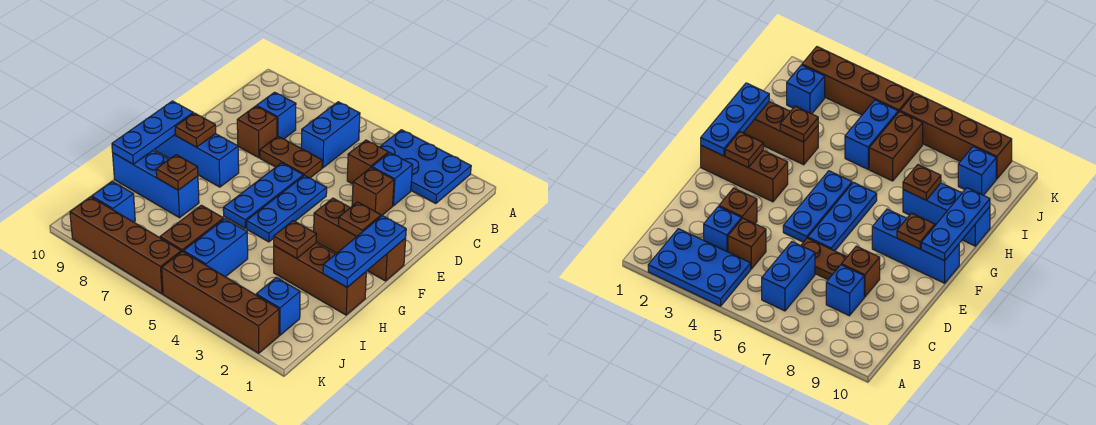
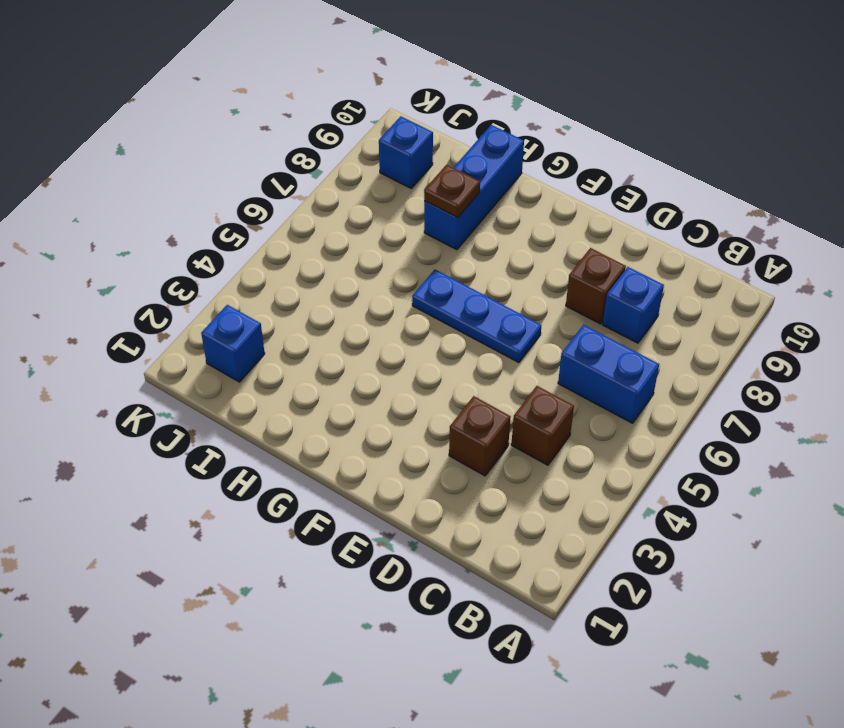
none -> blue plate A2:B4 level 1
none -> blue brick C3 level 1
none -> brown plate D6:D7 level 1

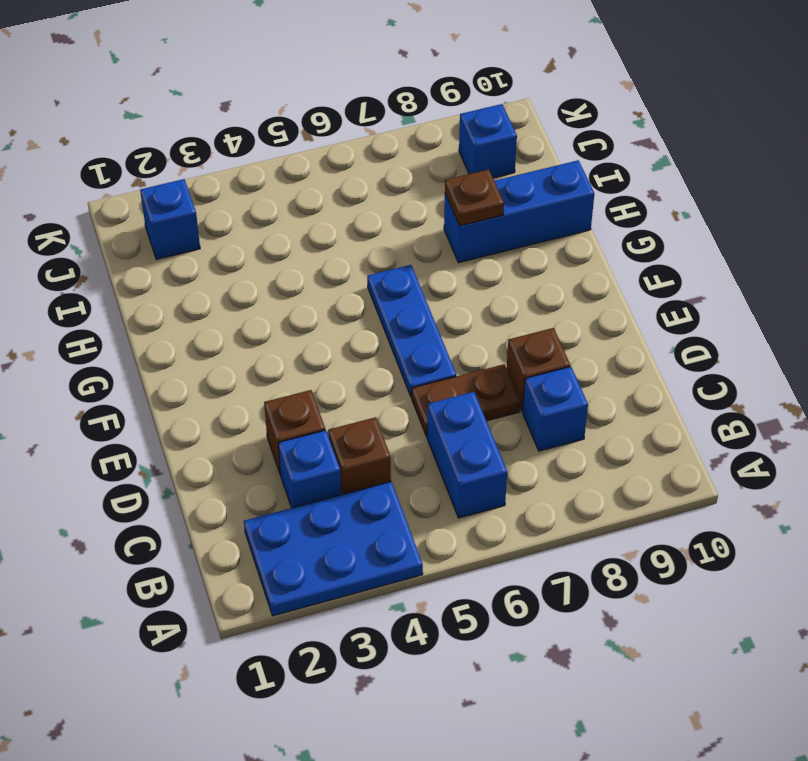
none -> blue plate E5:G5 level 1
none -> brown brick F1:F3 level 1
none -> blue brick F8:F10 level 1

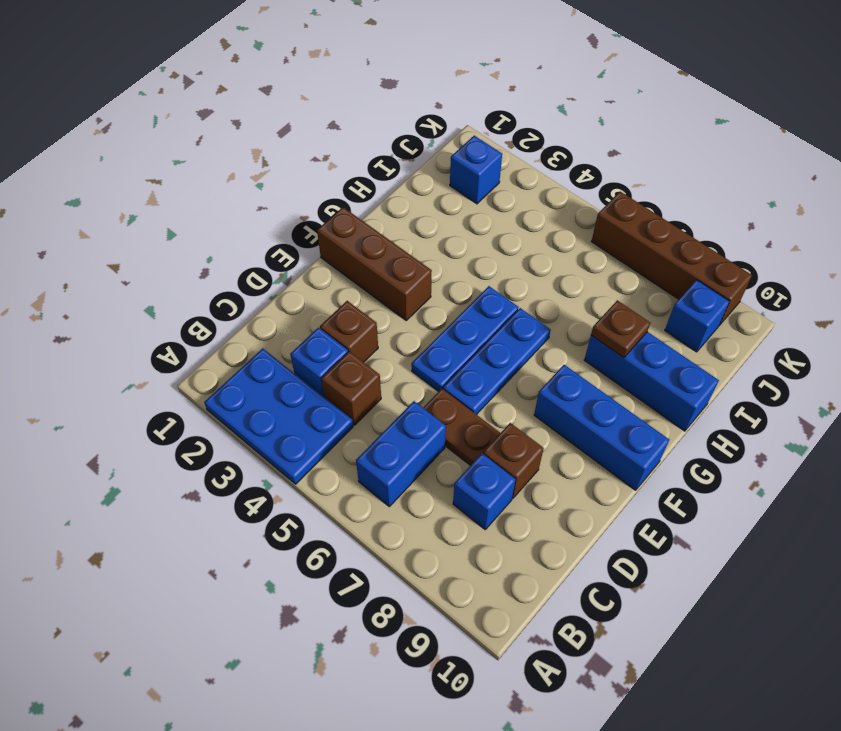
none -> brown brick H1:H3 level 1
none -> blue brick I5:J5 level 1
none -> brown brick I6:J6 level 1

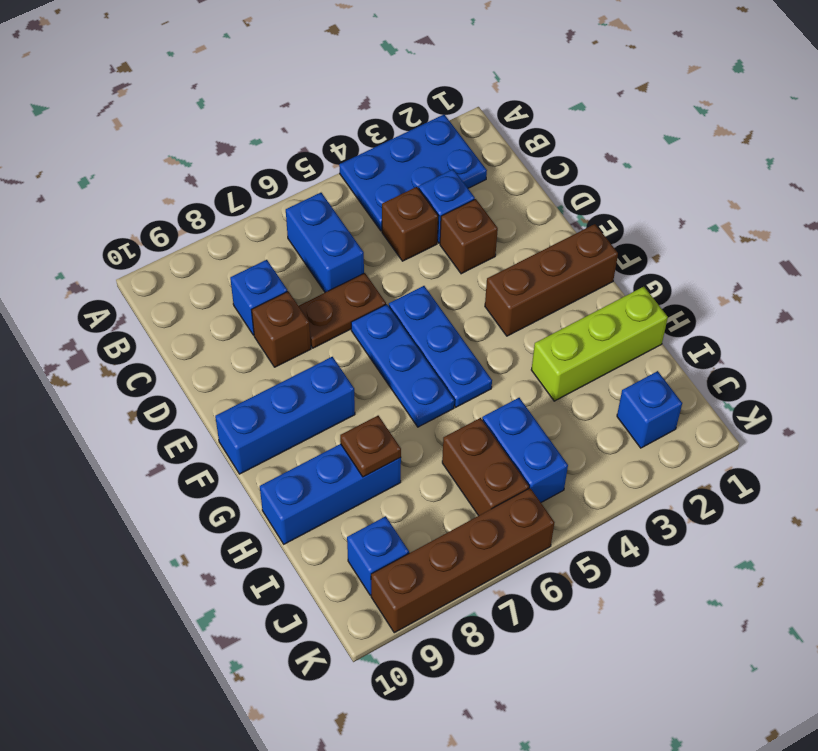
lime brick H1:H3 level 1 -> brown brick H1:H3 level 1
none -> brown brick K2:K5 level 1
none -> blue plate F1:H1 level 2
none -> brown plate F2 level 2

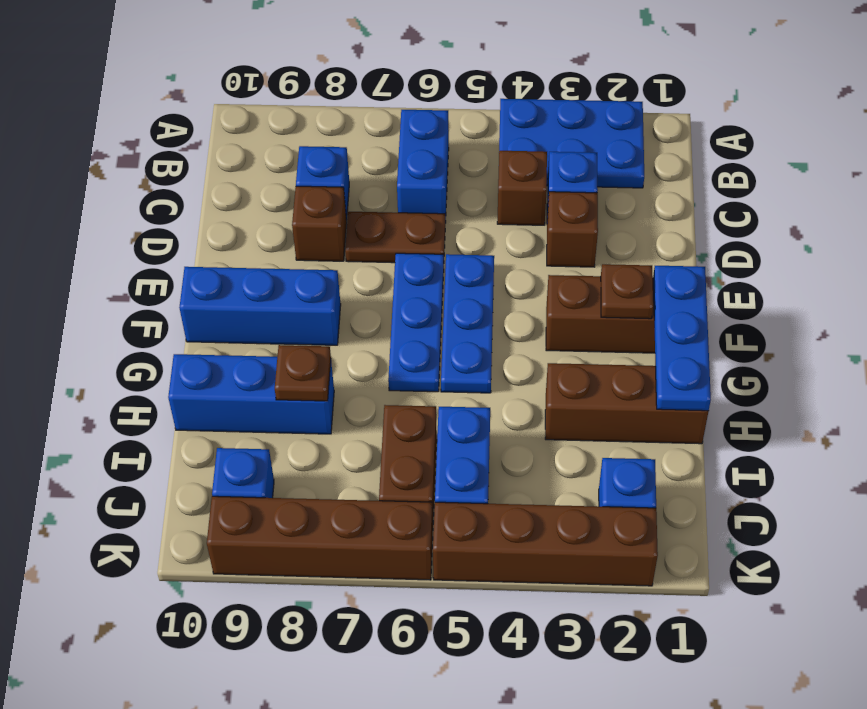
none -> brown plate F9 level 2
none -> blue plate F10:H10 level 2
none -> brown plate H3 level 2

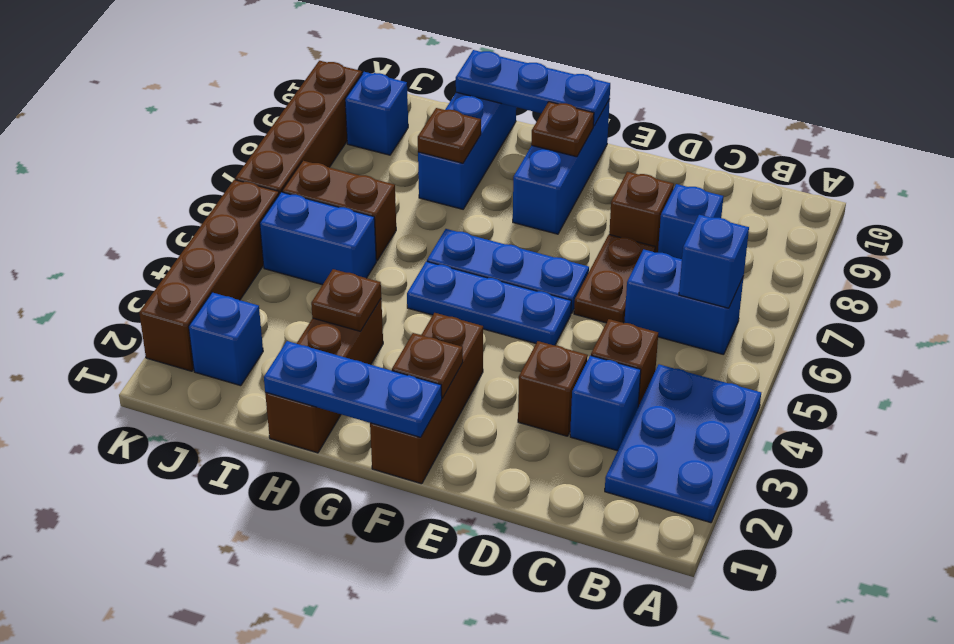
blue brick B6 level 2 -> none

